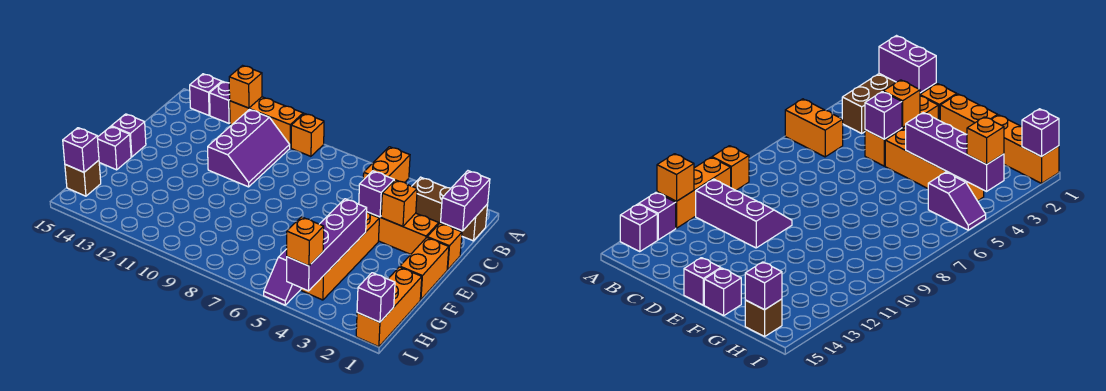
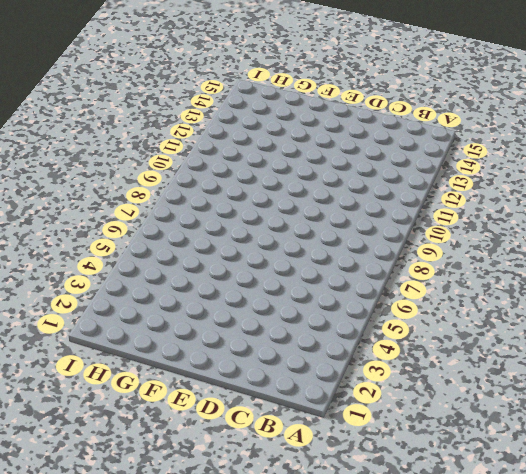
none -> orange brick A5:B5 level 1
none -> orange brick A9 level 1
none -> orange brick A10:A12 level 1

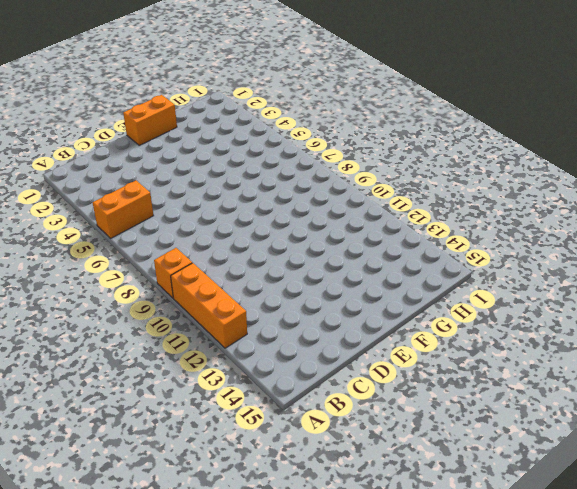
none -> purple brick A13 level 1
none -> purple brick A14 level 1
none -> brown brick B1:B3 level 1

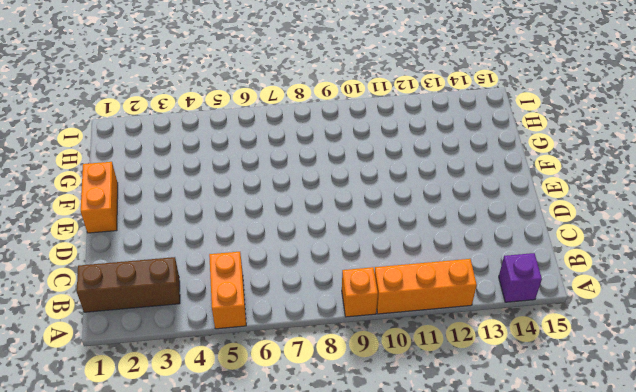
none -> purple brick A13 level 1
none -> purple slope B10:D11 level 1 top 11
none -> orange brick D1 level 1

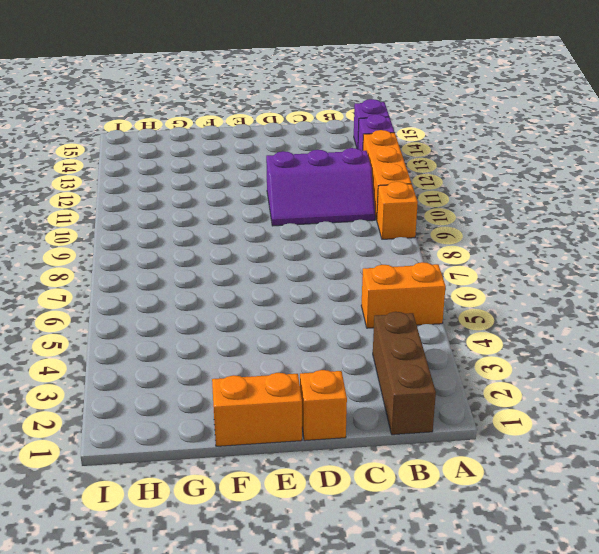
none -> orange brick D2:D4 level 1
none -> orange brick E4:H4 level 1
none -> purple brick E15 level 1

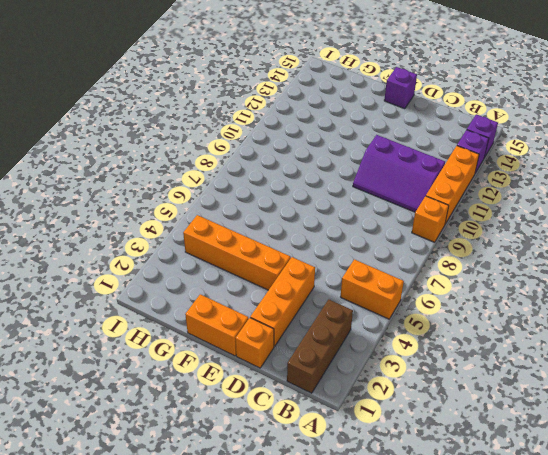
none -> purple brick F15 level 1
none -> orange brick G1:I1 level 1
none -> purple slope H5:I5 level 1 top H

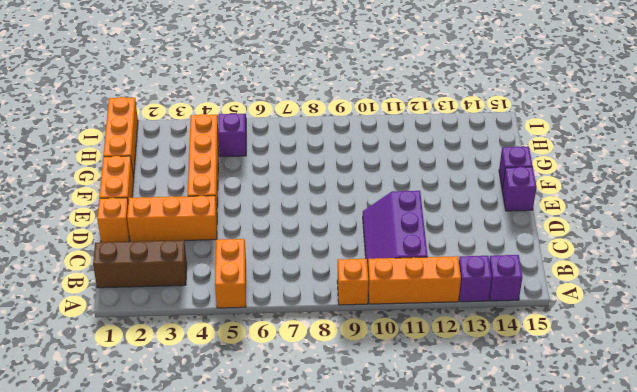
none -> brown brick H15 level 1
none -> orange brick A12 level 2
none -> purple brick B1:C1 level 2

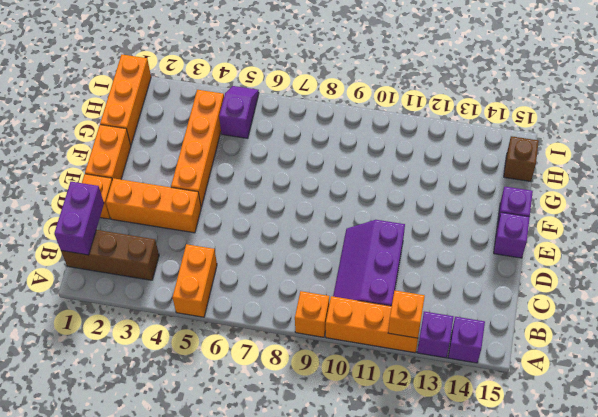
none -> orange brick D3 level 2
none -> purple brick D4 level 2
none -> purple brick F4:I4 level 2

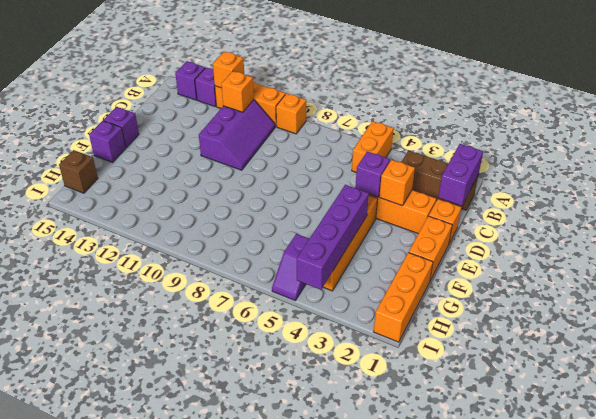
orange brick B11 level 2 -> orange brick I4 level 3
none -> purple brick H15 level 2
none -> purple brick I1 level 2

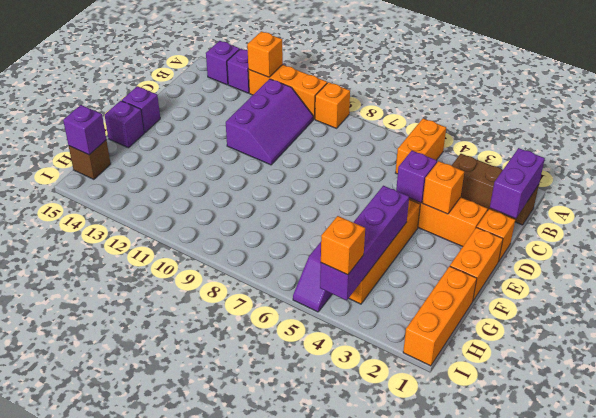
none -> purple brick I1 level 2

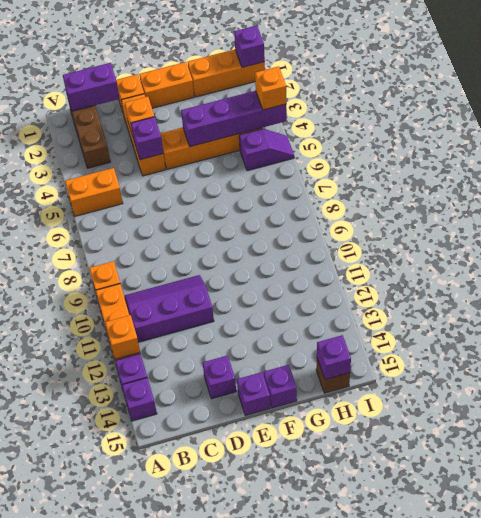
purple brick D14 level 1 -> none

